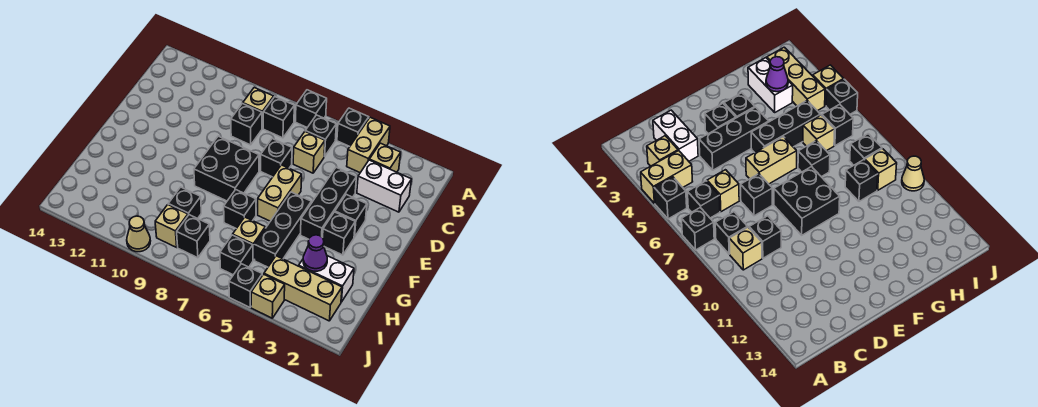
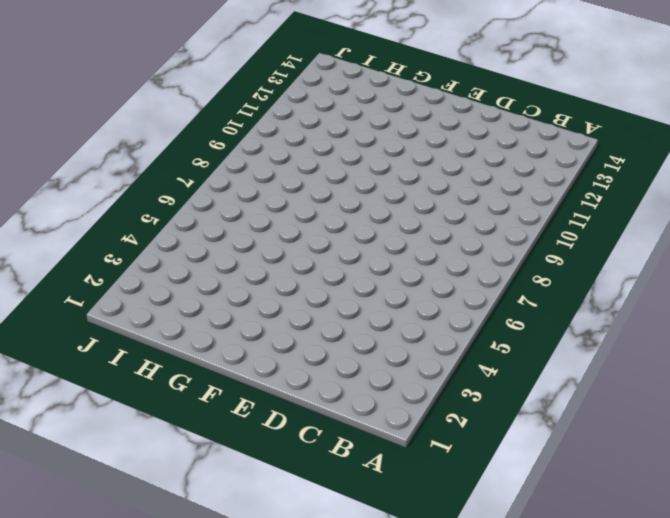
none -> tan brick A4:B4 level 1
none -> black brick A5 level 1
none -> black brick A7 level 1

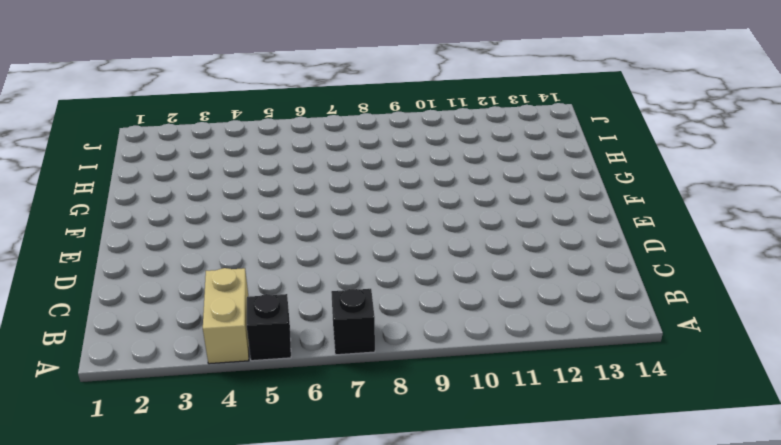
none -> tan brick B3 level 1
none -> black brick B6 level 1
none -> black brick B8 level 1

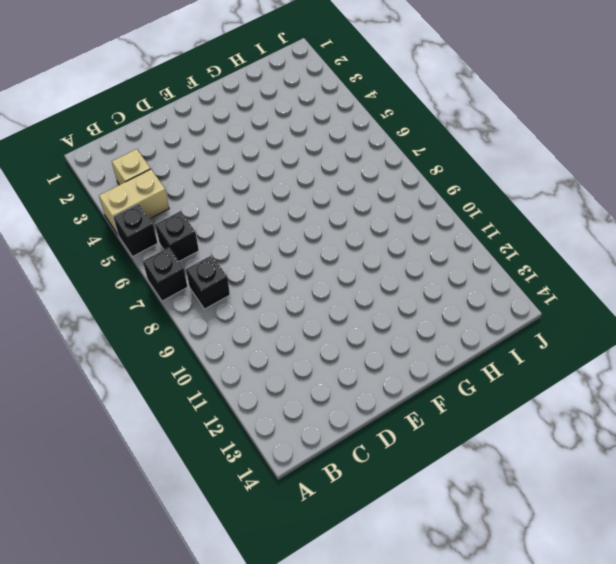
none -> tan brick B9 level 1
none -> white brick C2:C3 level 1
none -> tan brick C6 level 1

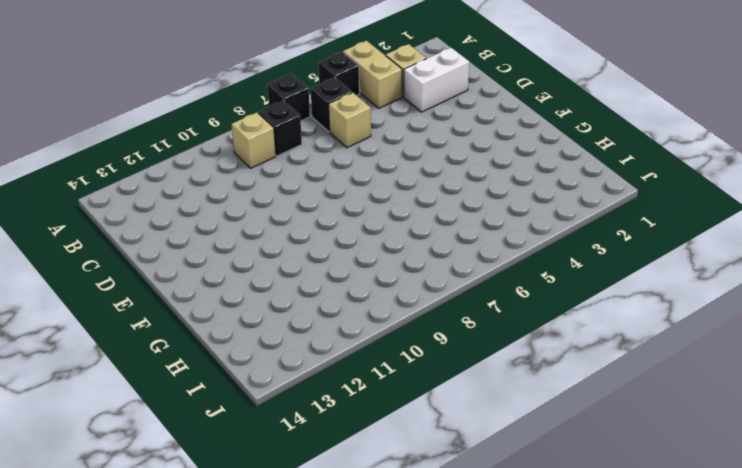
none -> black brick C9 level 1
none -> black brick D4:F4 level 1
none -> black brick D7 level 1

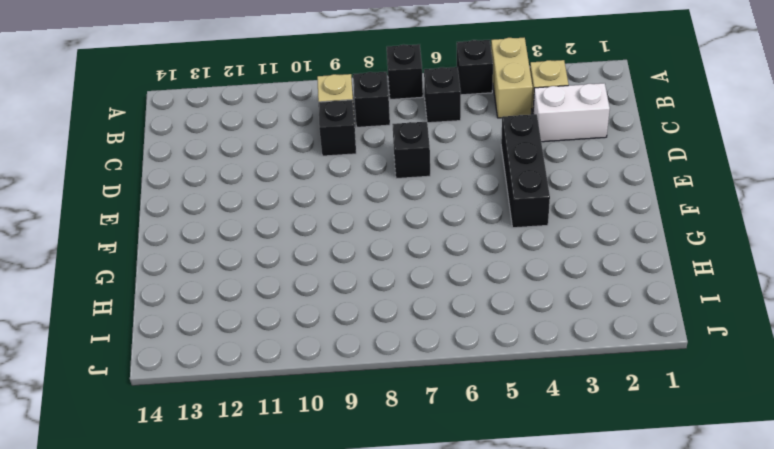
none -> tan brick C6 level 1
none -> black brick E3 level 1
none -> tan brick E6:F6 level 1

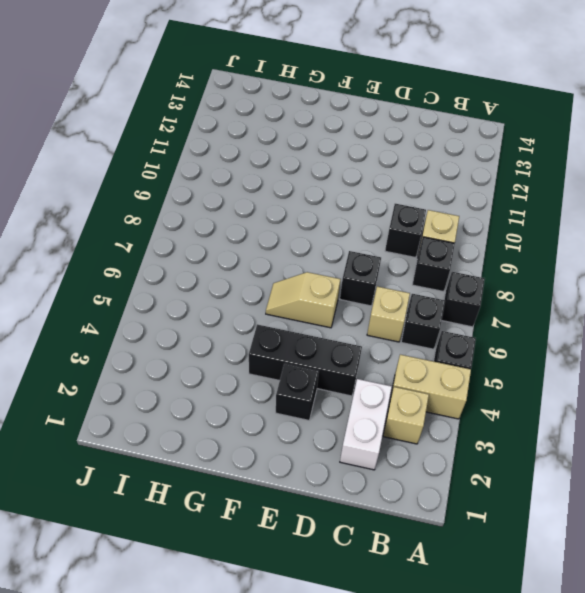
tan slope E6:F6 level 1 top E -> tan brick E6:F6 level 1
none -> black brick E8:F9 level 1
none -> black brick F3 level 1
none -> black brick F5:H5 level 1

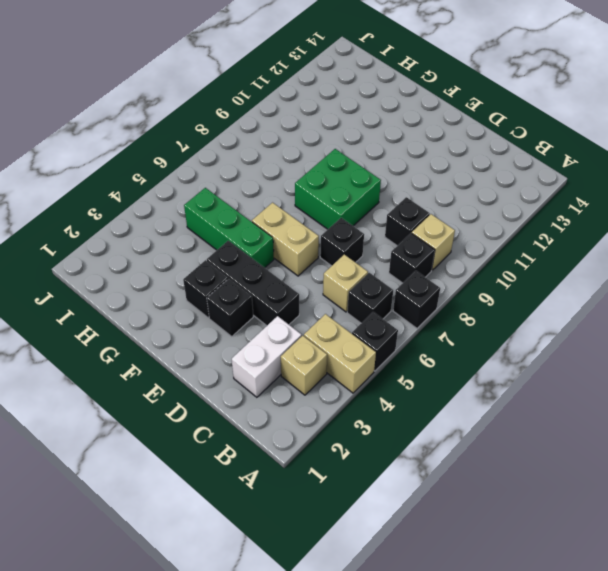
green brick E8:F9 level 1 -> black brick E8:F9 level 1
green brick F5:H5 level 1 -> black brick F5:H5 level 1
none -> black brick G7 level 1
none -> white brick H2:H3 level 1
none -> tan brick H6 level 1

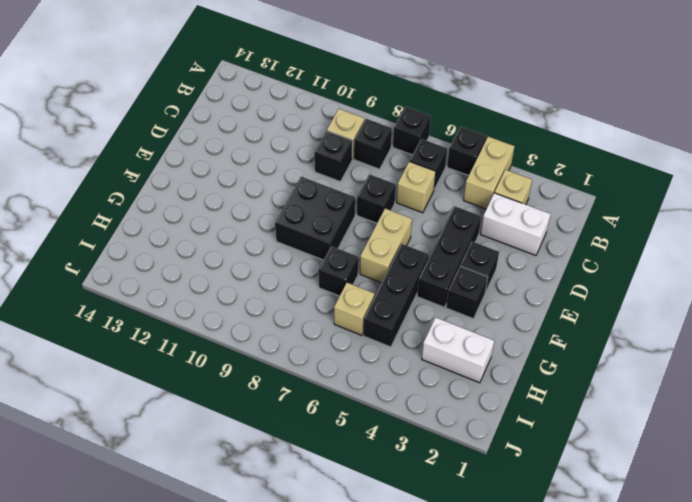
none -> black brick H9 level 1
none -> tan brick I2:I4 level 1
none -> black brick I6 level 1

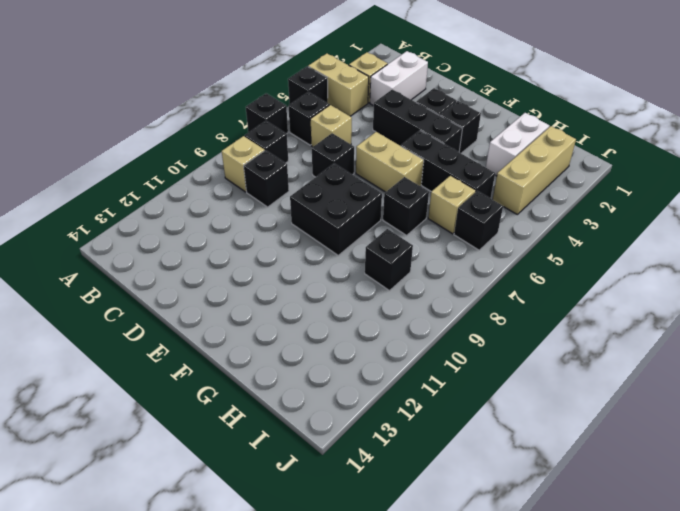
none -> black brick I8 level 1
none -> tan brick I9 level 1
none -> tan brick J4 level 1

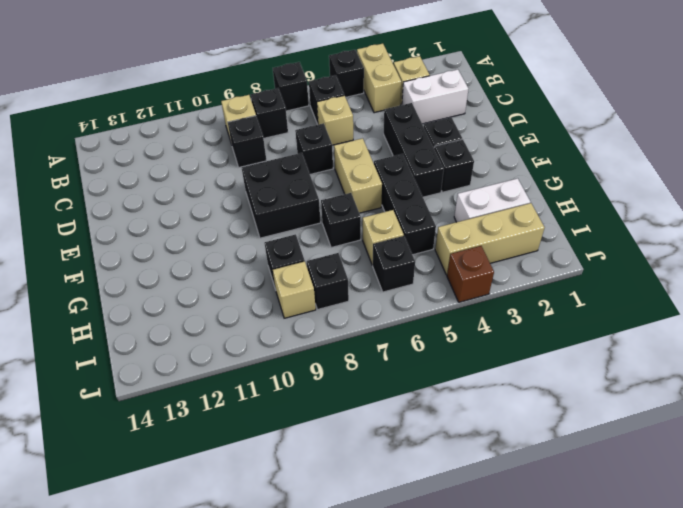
brown brick J4 level 1 -> tan brick J4 level 1
none -> black brick J5 level 1
none -> tan cone J10 level 1
none -> purple cone H3 level 2

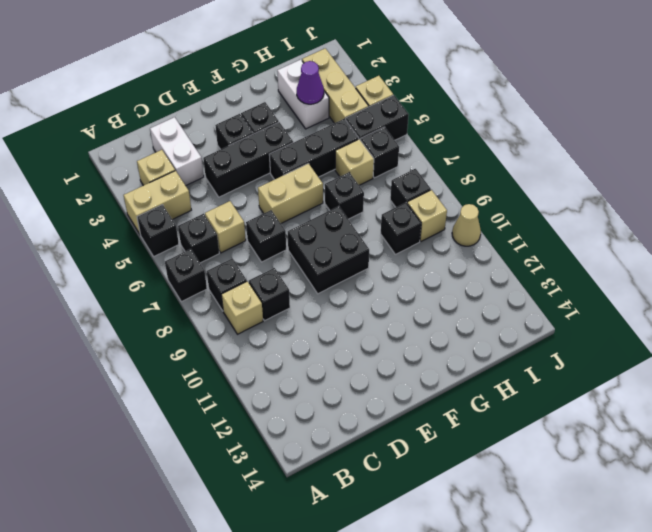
black brick I5:J5 level 1 -> black brick J5 level 1

